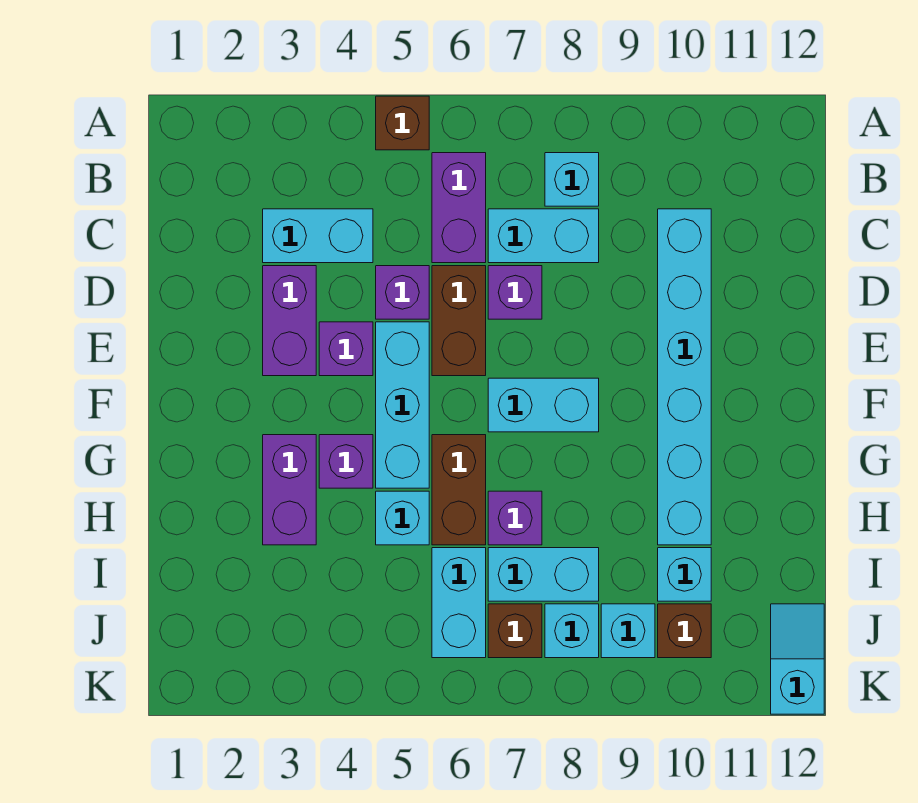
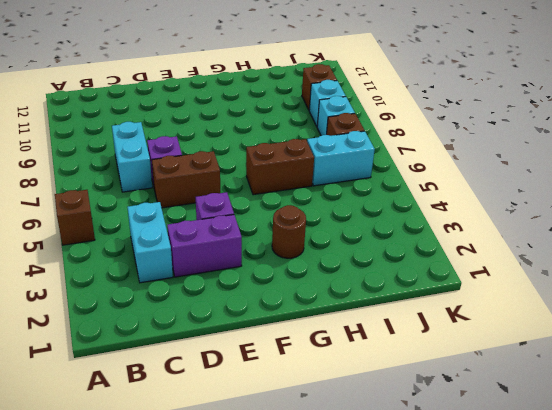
brown round brick G3 level 1 -> purple brick G3:H3 level 1
none -> purple brick B6:C6 level 1
none -> cyan brick B8 level 1
none -> cyan brick C10:H10 level 1

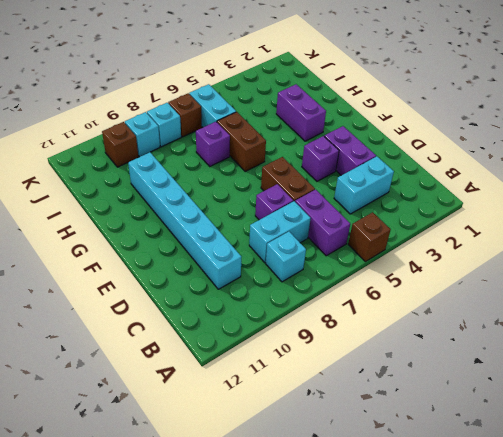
none -> purple brick D5 level 1
none -> cyan brick E5:G5 level 1
none -> cyan brick F7:F8 level 1

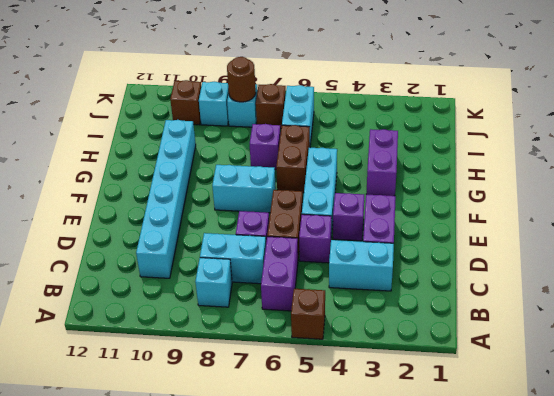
brown round brick J8 level 2 -> none
none -> purple brick G4 level 1
none -> cyan brick H5 level 1
none -> cyan brick I7:I8 level 1

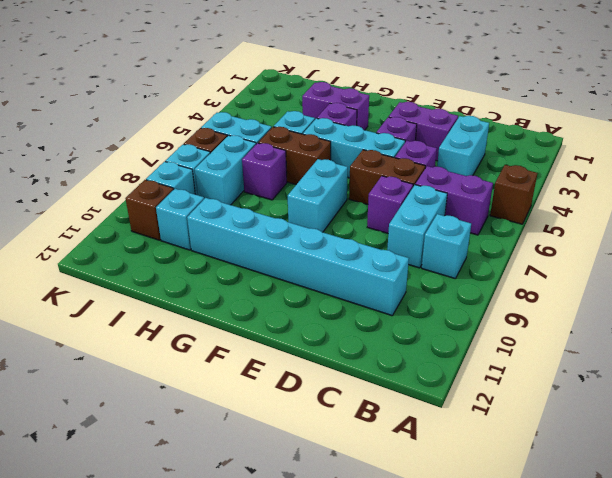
none -> cyan slope J12:K12 level 1 top K

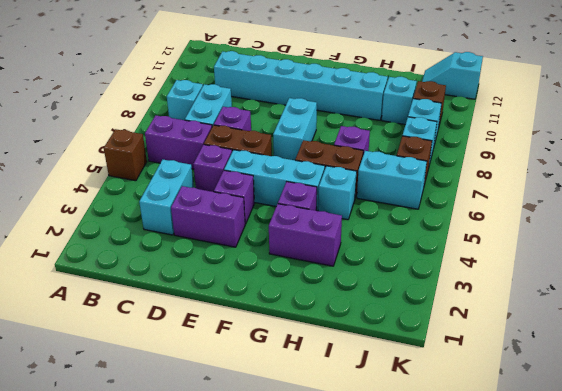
none -> cyan brick I7:I8 level 1

